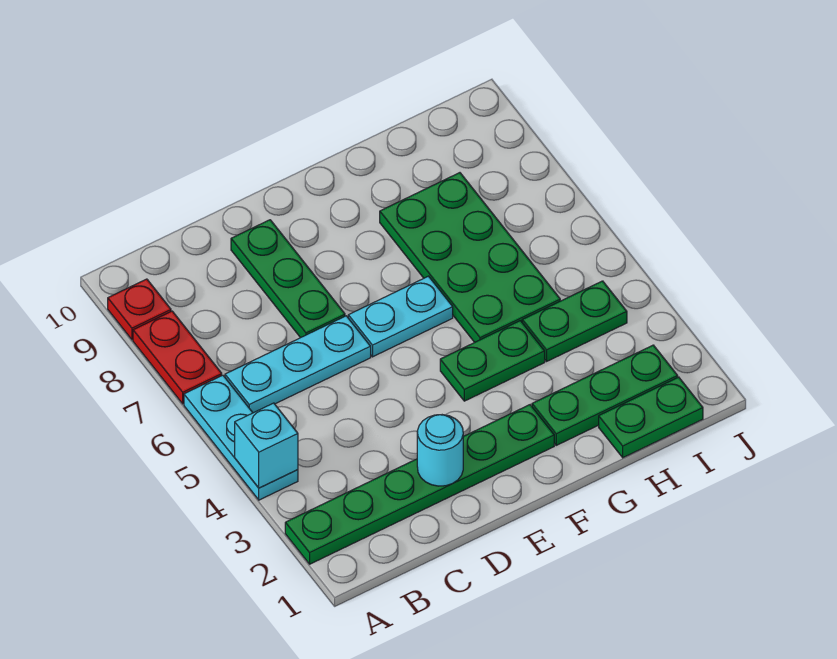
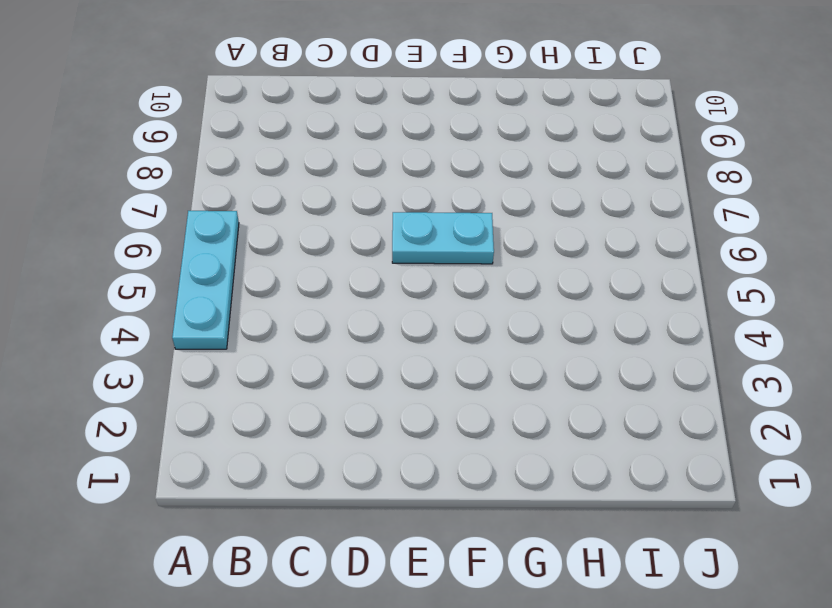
none -> green plate A2:F2 level 1
none -> red plate A7:A8 level 1
none -> red plate A9 level 1

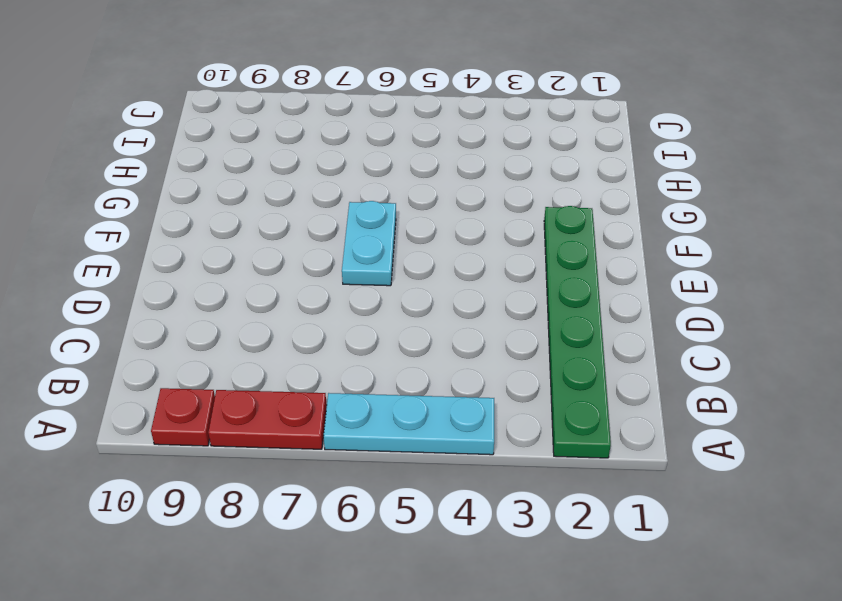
none -> cyan plate B6:D6 level 1
none -> green plate D7:D9 level 1
none -> green plate F4:G4 level 1

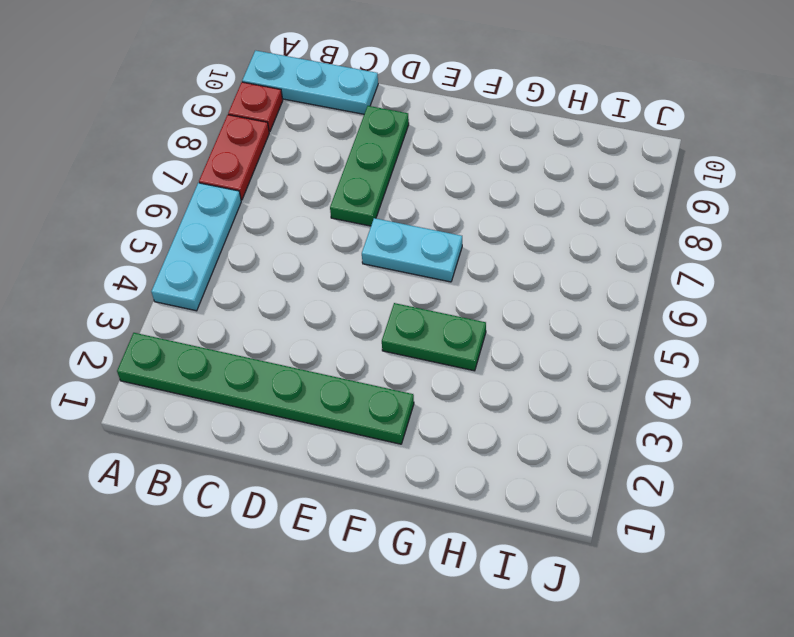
cyan plate A10:C10 level 1 -> cyan plate B6:D6 level 1
none -> green plate G2:I2 level 1
none -> green plate G5:H8 level 1
none -> green plate H1:I1 level 1

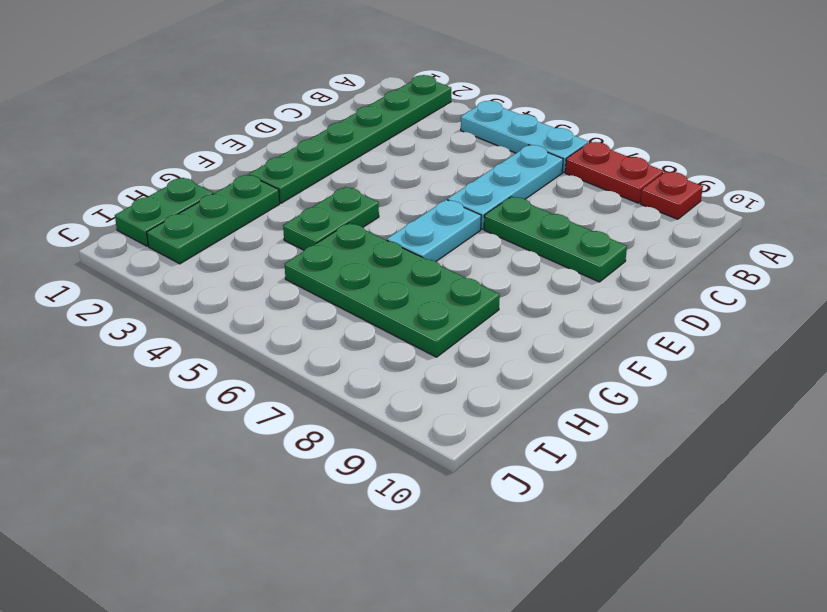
none -> green plate H4:I4 level 1
none -> cyan brick A4 level 2
none -> cyan round brick D2 level 2

